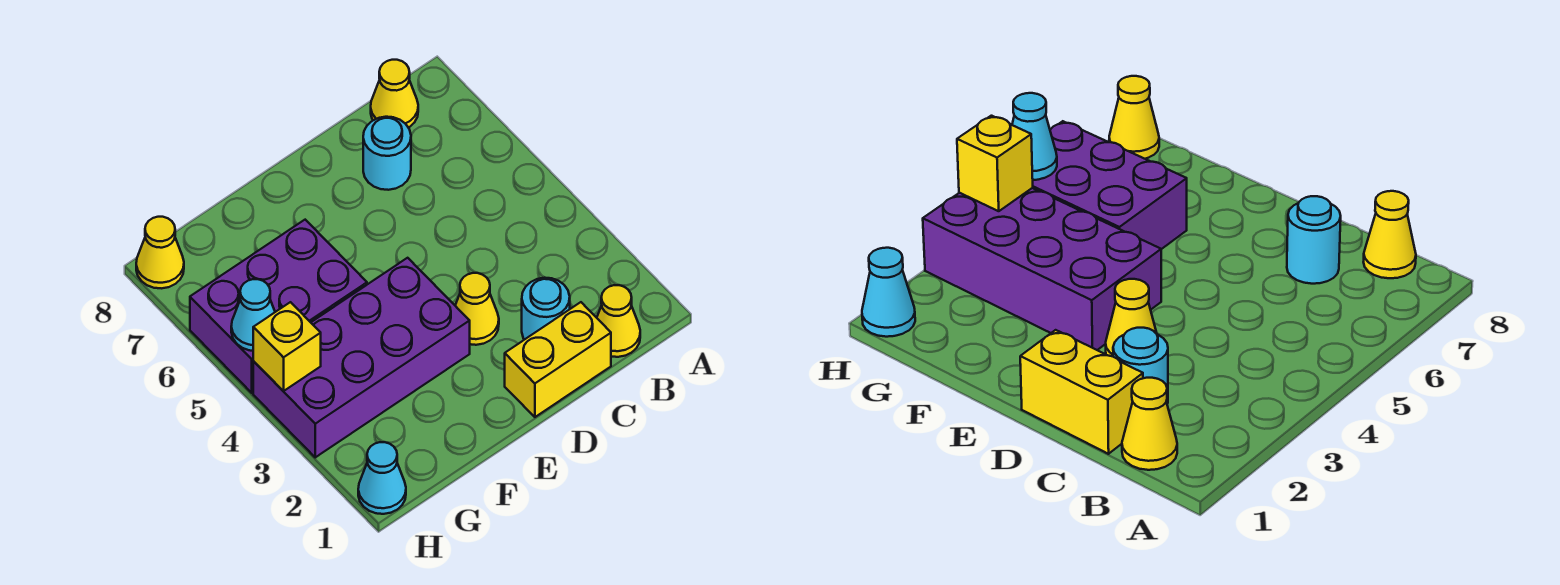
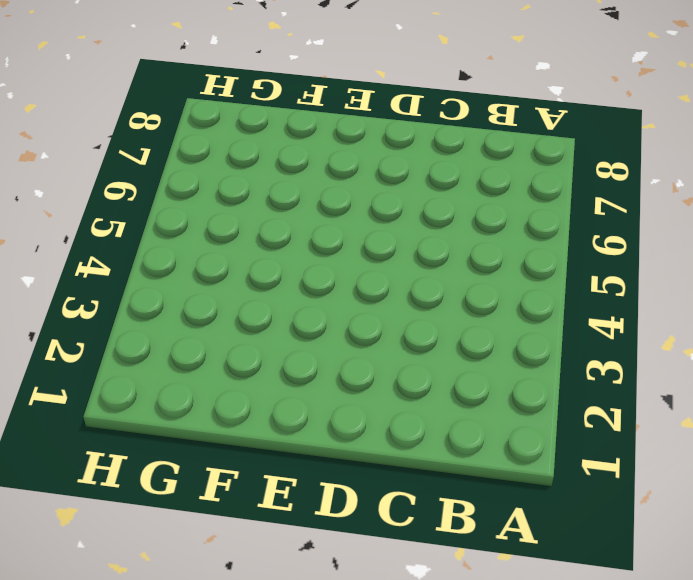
none -> yellow cone B1 level 1
none -> yellow cone B8 level 1
none -> yellow brick C1:D1 level 1

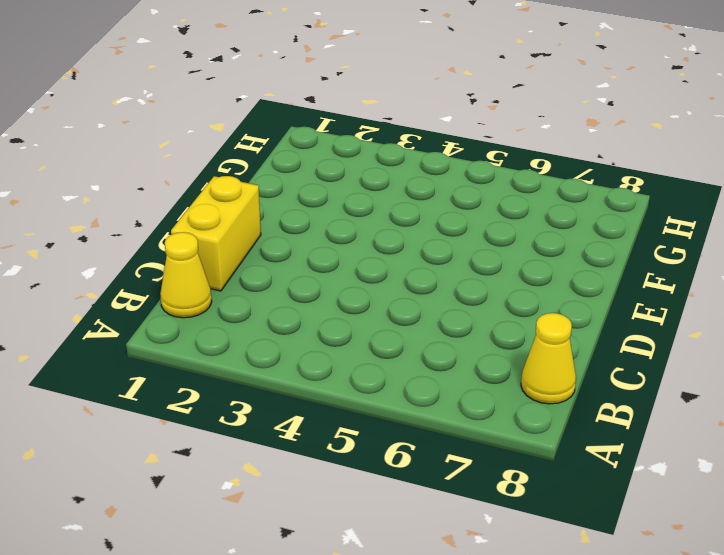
none -> cyan round brick C2 level 1
none -> cyan round brick C7 level 1
none -> yellow cone D3 level 1

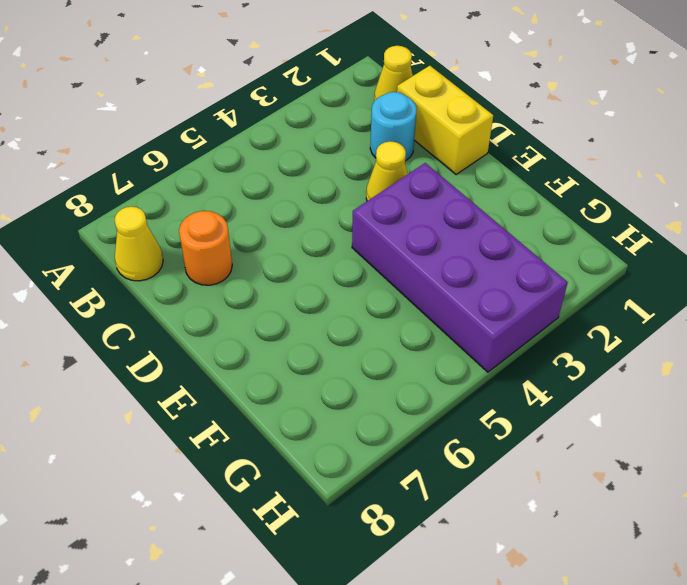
orange round brick C7 level 1 -> cyan round brick C7 level 1
none -> purple brick F5:H6 level 1
none -> cyan cone H1 level 1
none -> yellow cone H8 level 1

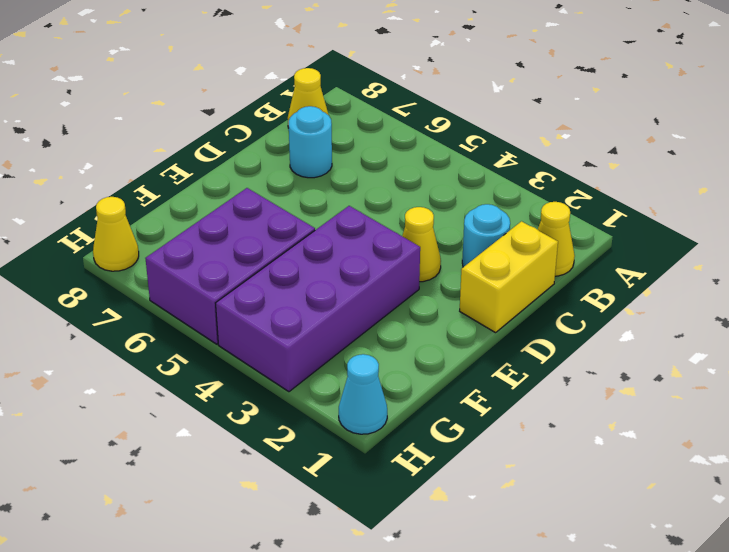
none -> yellow brick H4 level 2
none -> cyan cone H5 level 2

